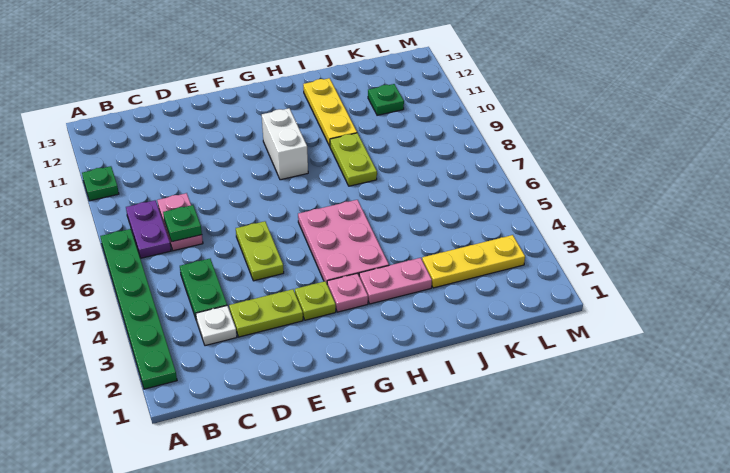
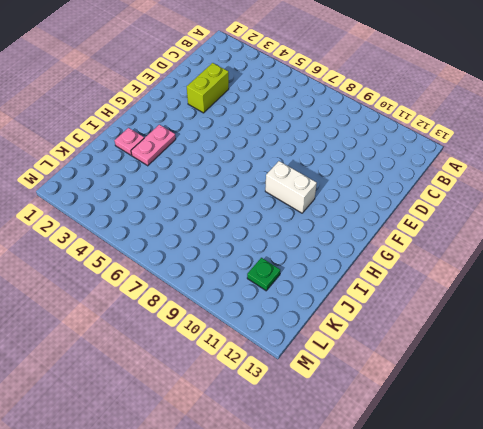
lime brick D3:E3 level 1 -> lime plate D3:E3 level 1
pink plate I2 level 1 -> pink plate G3 level 1
none -> green plate A2:A7 level 1
none -> green plate A10 level 1
none -> purple plate B7:B8 level 1

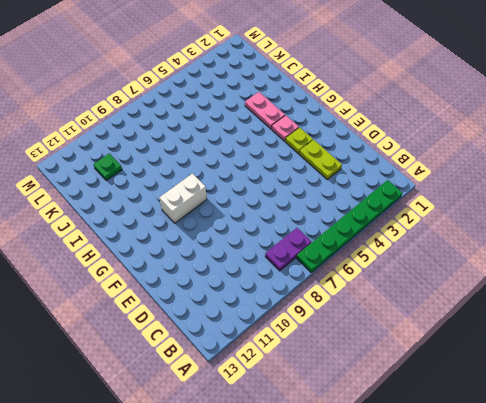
none -> green plate A10 level 1
none -> white plate C3 level 1
none -> green plate C4:C5 level 1

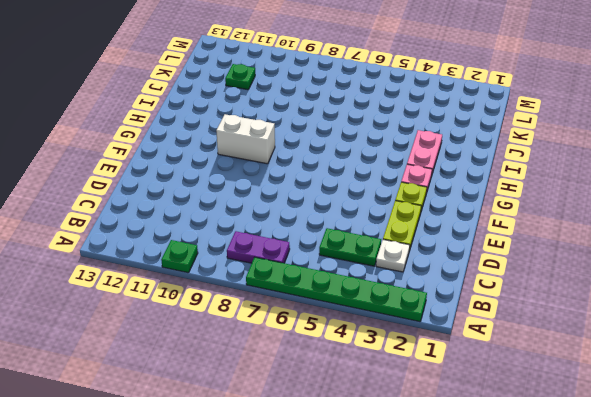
none -> pink plate C7:C8 level 1
none -> lime plate E5:E6 level 1
none -> pink plate G4:H6 level 1

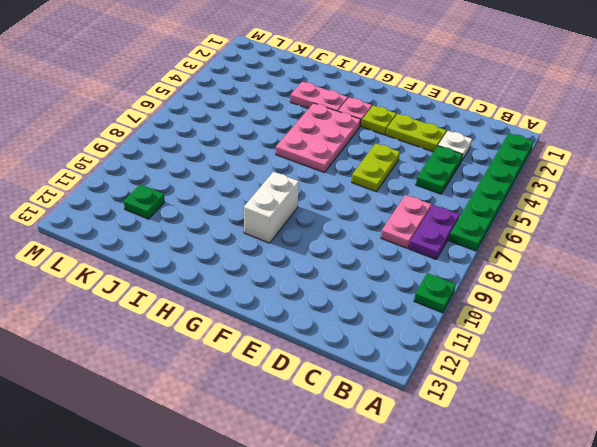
none -> lime plate I8:I9 level 1
none -> yellow plate I10:I12 level 1
none -> yellow plate J3:L3 level 1

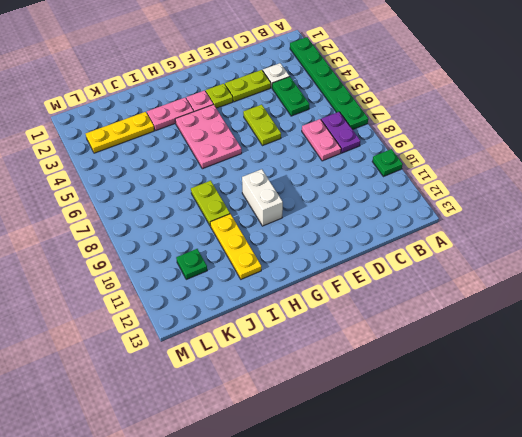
none -> green plate C7 level 2

